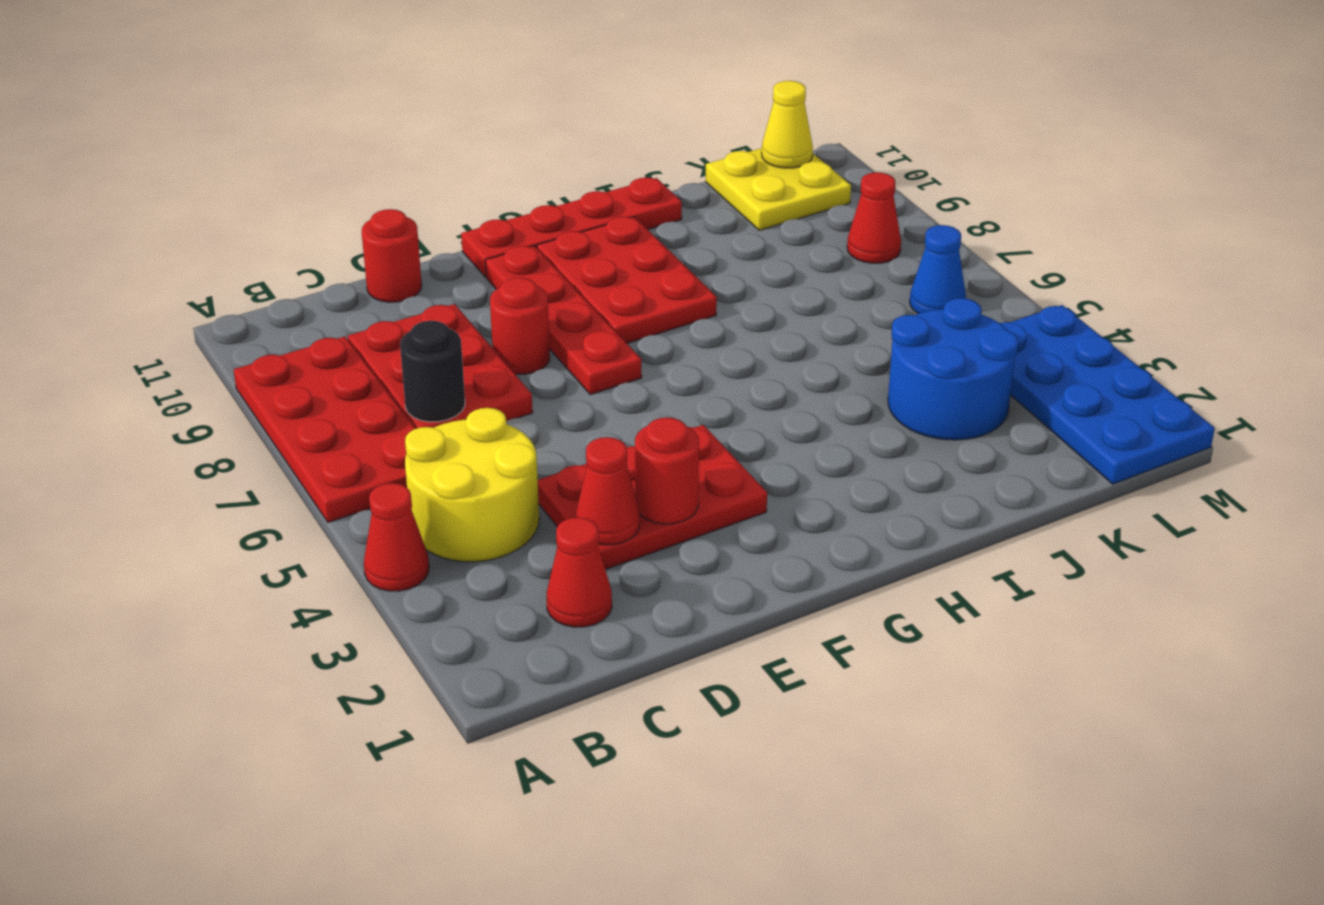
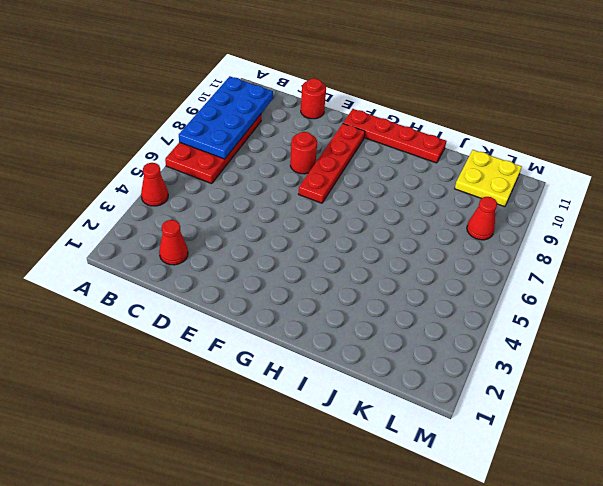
blue plate A7:B10 level 2 -> blue plate L1:M4 level 1
none -> yellow round brick B4:C5 level 1
none -> red plate C7:D9 level 1
none -> red plate D3:F4 level 1

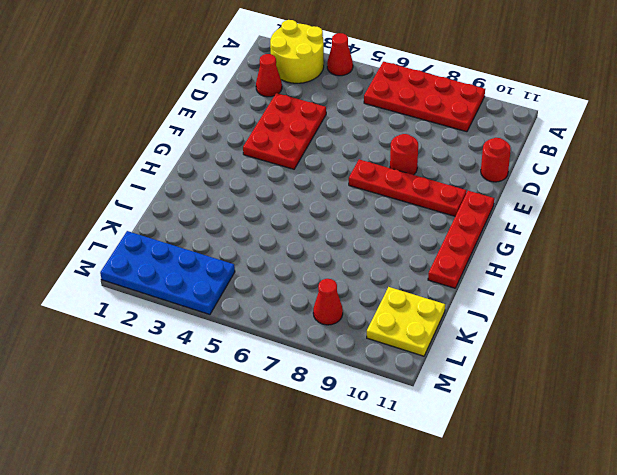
yellow round brick A2:B3 level 1 -> yellow round brick B4:C5 level 1
none -> red plate C7:D9 level 1
none -> red plate G8:H10 level 1
none -> blue round brick J3:K4 level 1

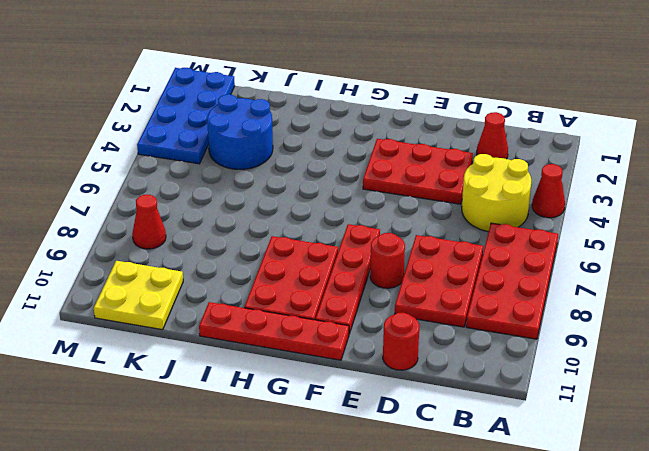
none -> blue cone L6 level 1
none -> black round brick C7 level 2
none -> red cone D3 level 2

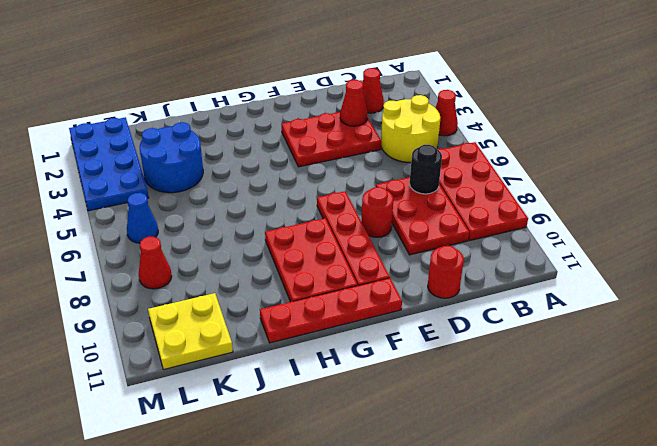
none -> red round brick E3 level 2
none -> yellow cone L11 level 2

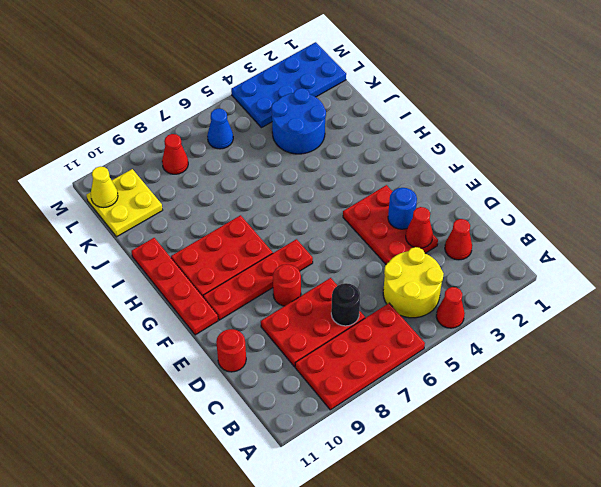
blue round brick E3 level 2 -> red round brick E3 level 2

